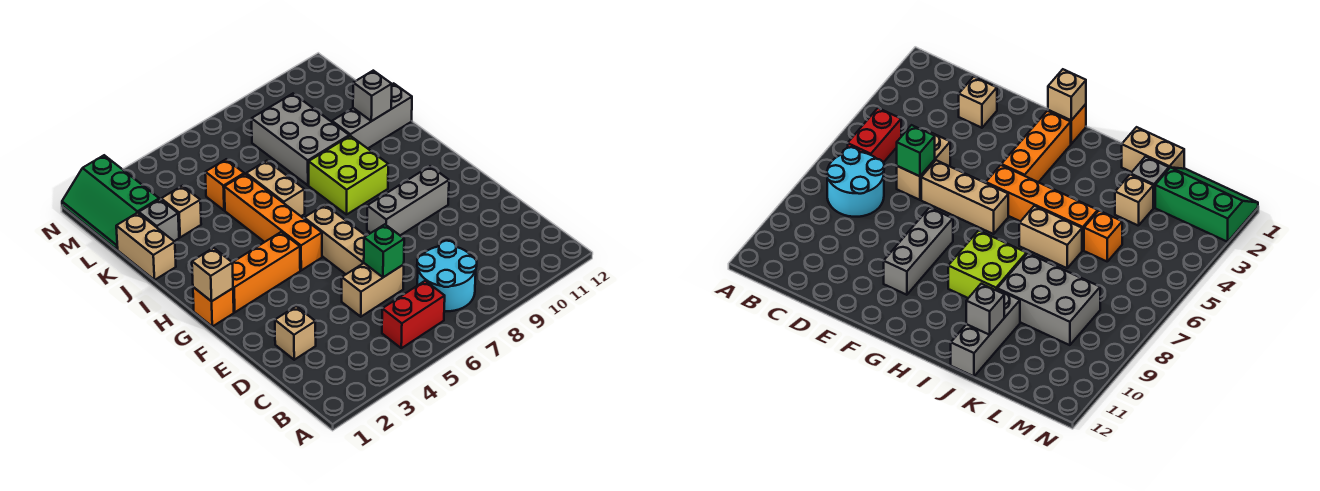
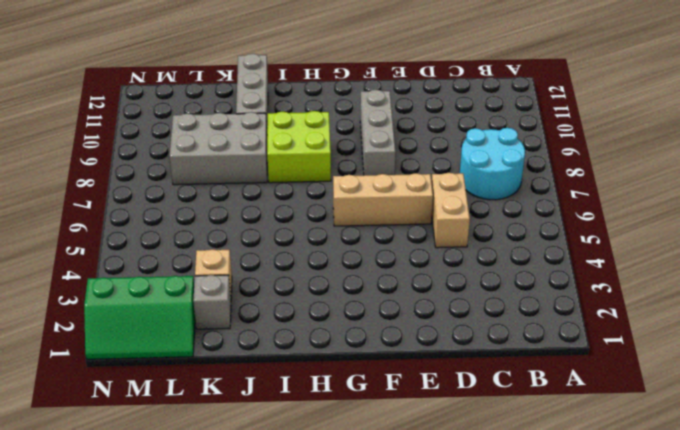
none -> red brick B5:B6 level 1
none -> tan brick D2 level 1
none -> orange brick G1 level 1

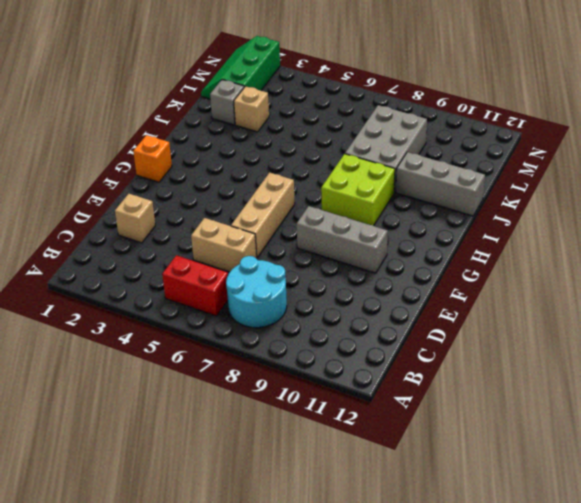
none -> orange brick G2:G4 level 1
none -> orange brick G5:J5 level 1
none -> tan brick I6:J6 level 1

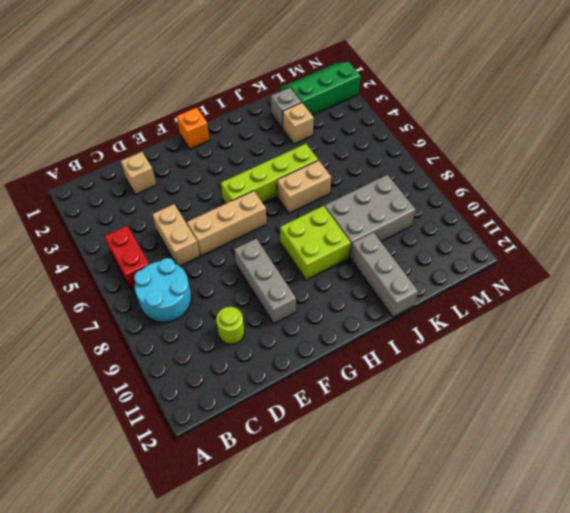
lime round brick D10 level 1 -> none
lime brick G5:J5 level 1 -> orange brick G5:J5 level 1
none -> orange brick G2:G4 level 1
none -> tan brick J1:K1 level 1
none -> orange brick K5 level 1

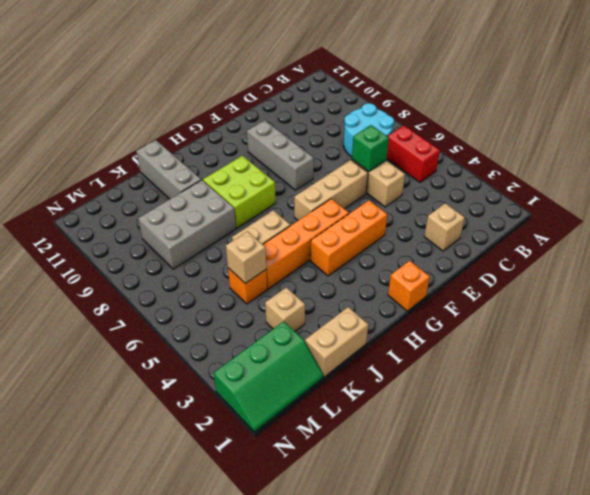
orange brick F4:H4 level 1 -> orange brick G2:G4 level 1
tan brick K5 level 2 -> tan brick G1 level 2
none -> grey brick K2 level 1
none -> grey brick J11 level 2

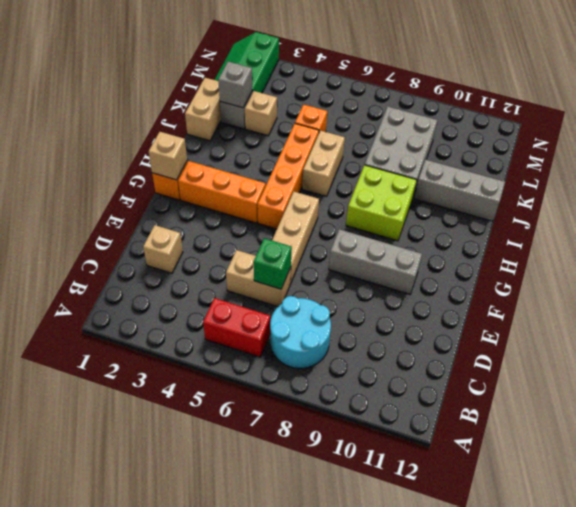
grey brick K2 level 2 -> grey brick J11 level 2

